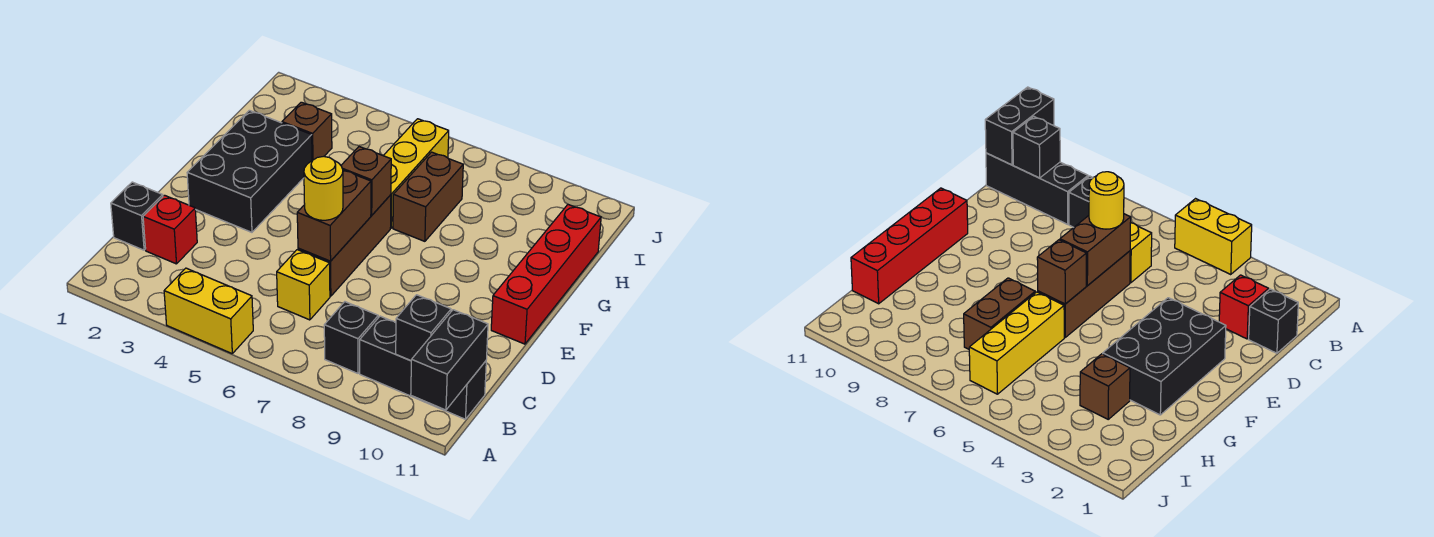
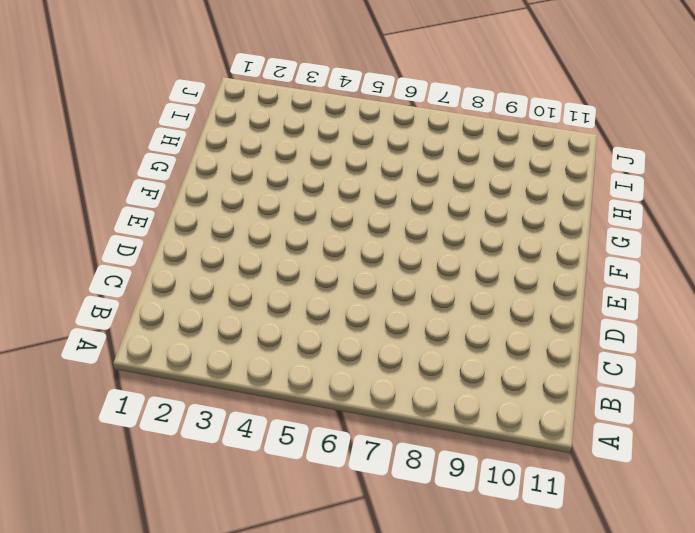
none -> yellow brick A4:A5 level 1
none -> black brick B8 level 1
none -> black brick B9:B11 level 1

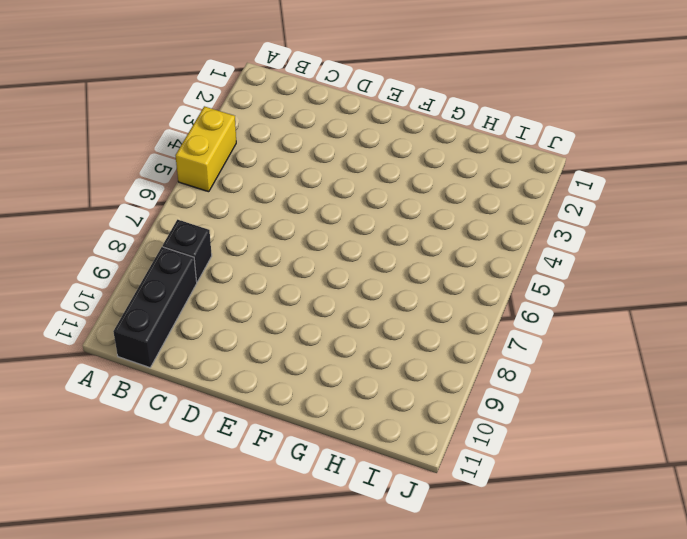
none -> black brick C1 level 1
none -> red brick C2 level 1
none -> yellow brick C6 level 1

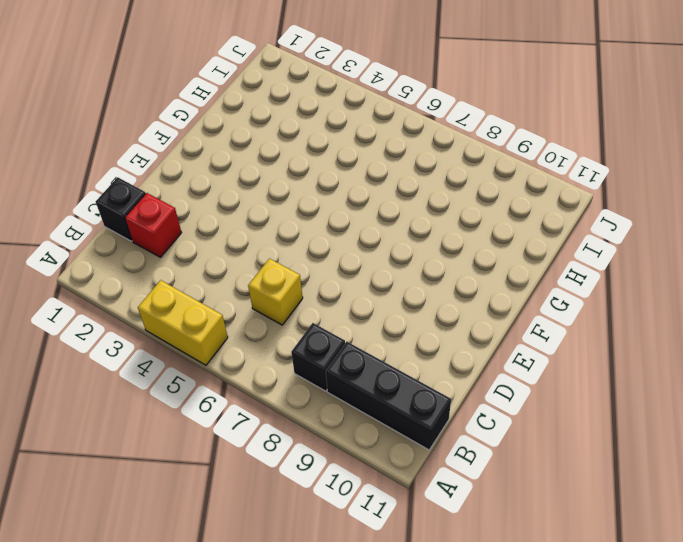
none -> brown brick D6:F6 level 1
none -> black brick E2:G3 level 1
none -> red brick E11:H11 level 1

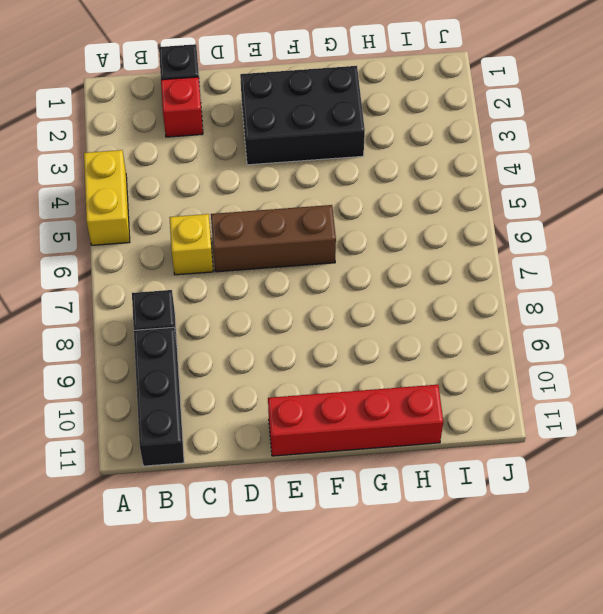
none -> yellow brick G6:I6 level 1
none -> brown brick G7:H7 level 1
none -> brown brick H3 level 1

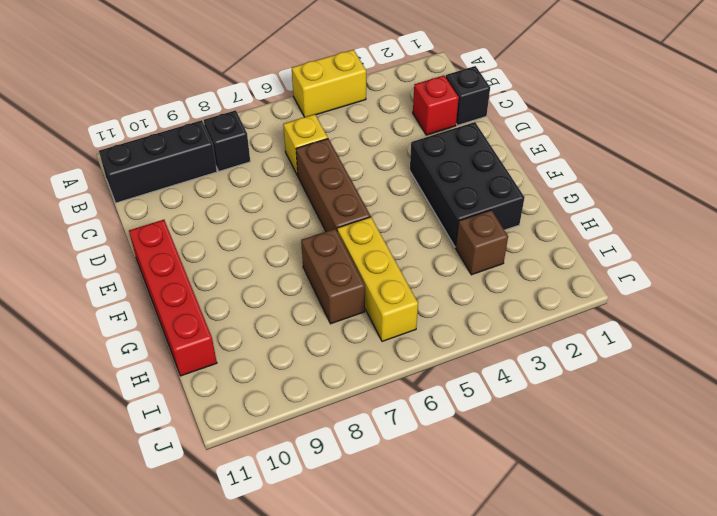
none -> black brick A11:B11 level 2
none -> black brick B10 level 2
none -> brown brick D6:E6 level 2

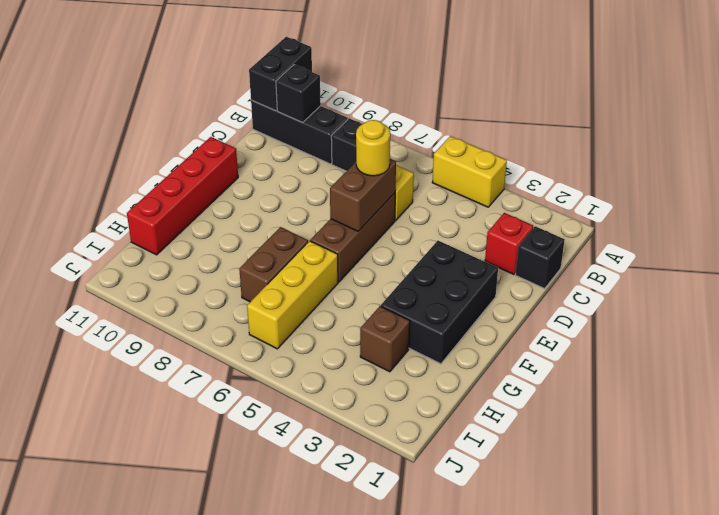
none -> brown brick F6 level 2

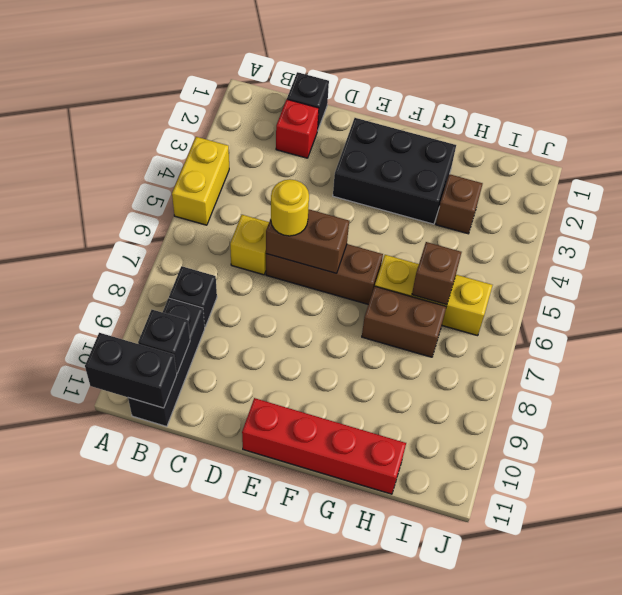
brown brick H6 level 2 -> brown brick F6 level 2

